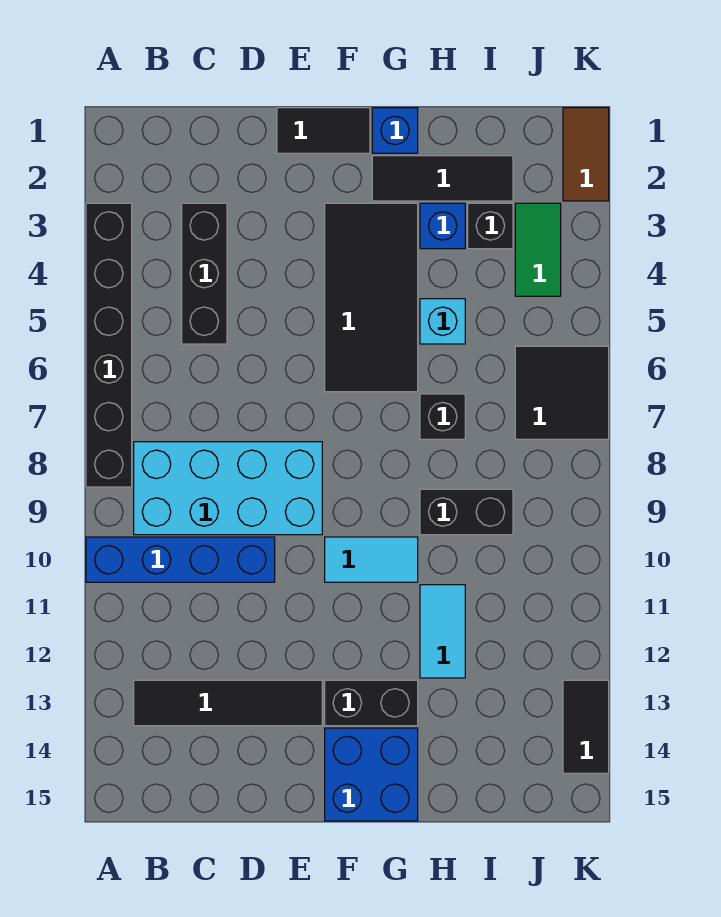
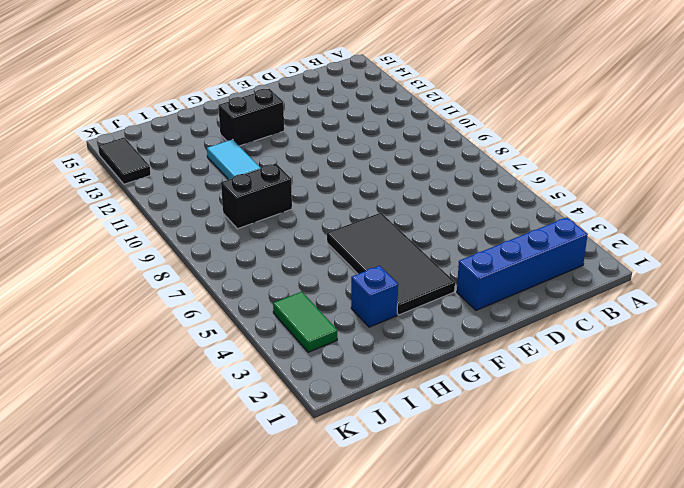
blue brick B2:E2 level 1 -> blue brick A10:D10 level 1
none -> black brick A3:A8 level 1
none -> cyan brick B8:E9 level 1
none -> black tile B13:E13 level 1

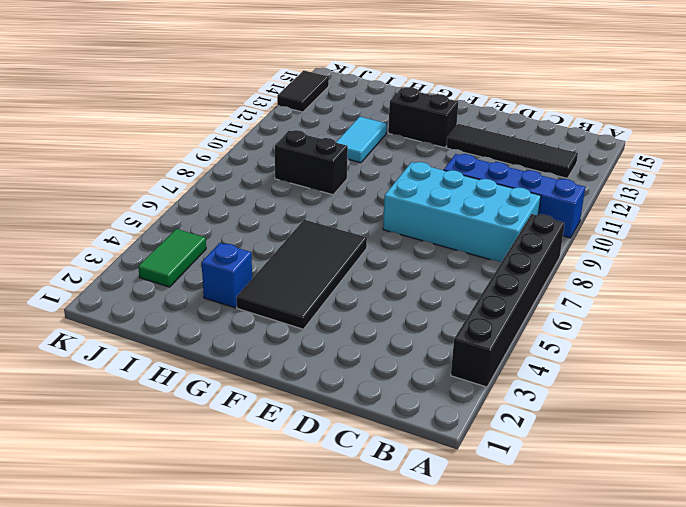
none -> black brick C3:C5 level 1
none -> black tile E1:F1 level 1
none -> cyan tile F10:G10 level 1

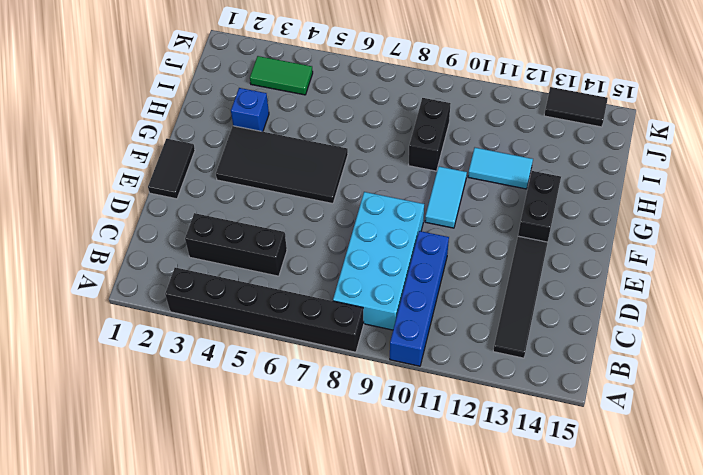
none -> blue brick F14:G15 level 1
none -> blue brick G1 level 1
none -> black tile G2:I2 level 1

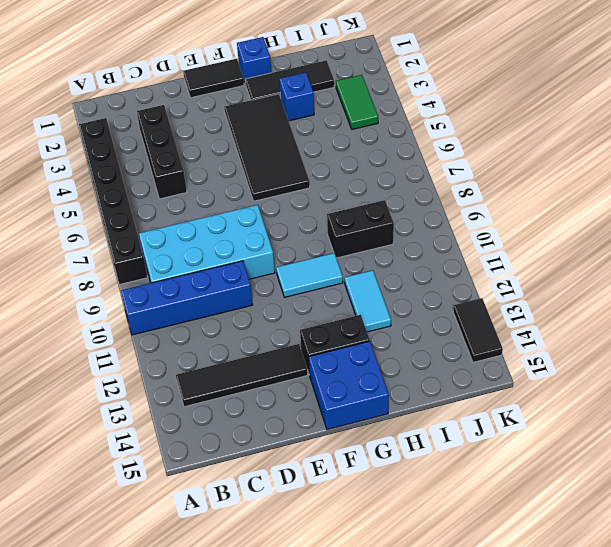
none -> cyan brick H5 level 1
none -> black brick H7 level 1
none -> black brick I3 level 1

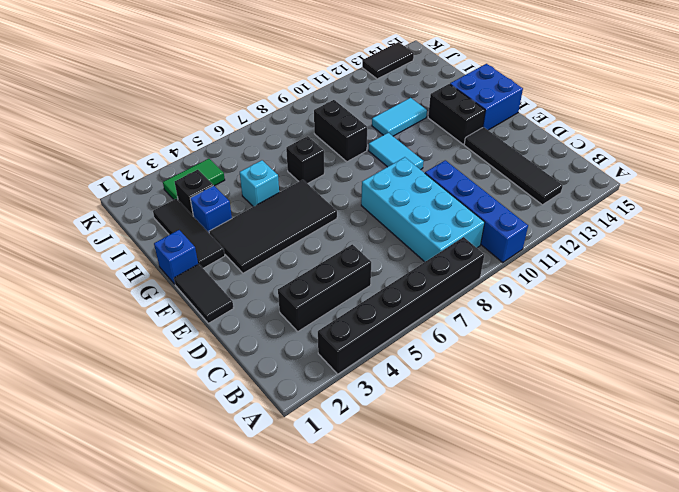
none -> black tile J6:K7 level 1
none -> brown tile K1:K2 level 1

